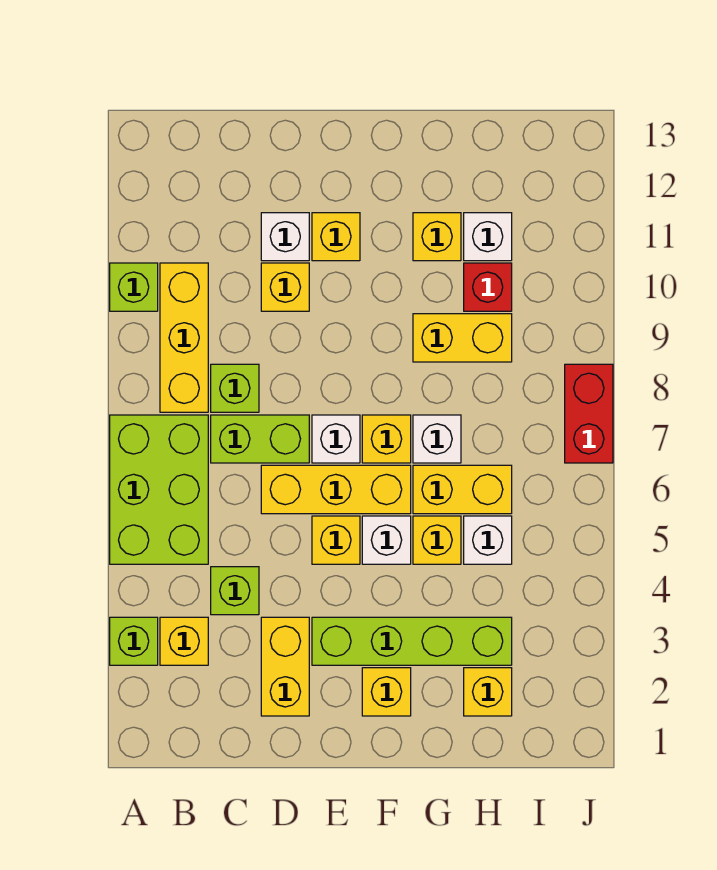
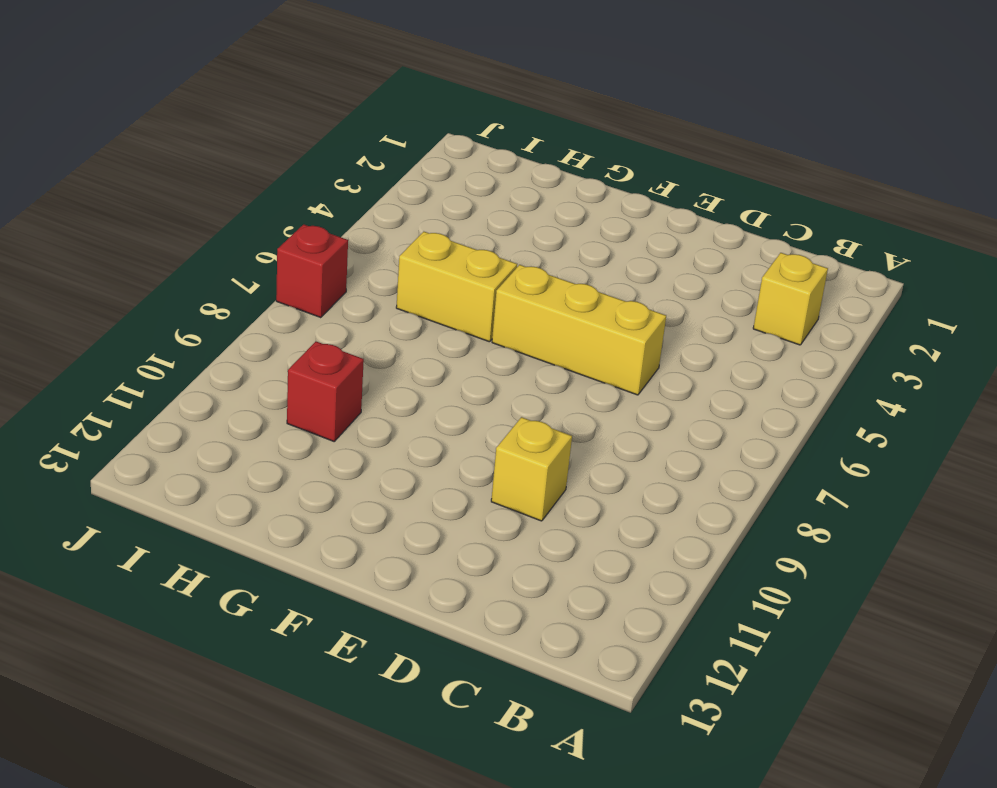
red brick J7 level 1 -> red brick J7:J8 level 1
none -> lime brick A3 level 1
none -> lime brick A5:B7 level 1
none -> lime brick A10 level 1

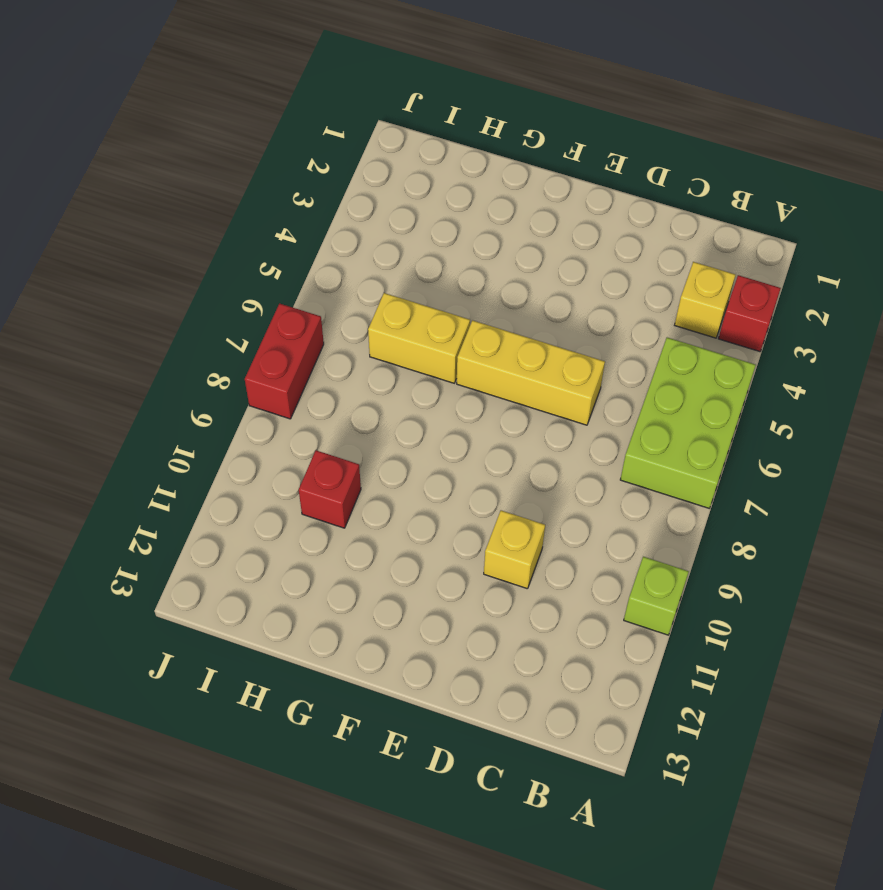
red brick A3 level 1 -> lime brick A3 level 1
none -> yellow brick B8:B10 level 1
none -> lime brick C4 level 1
none -> lime brick C7:D7 level 1

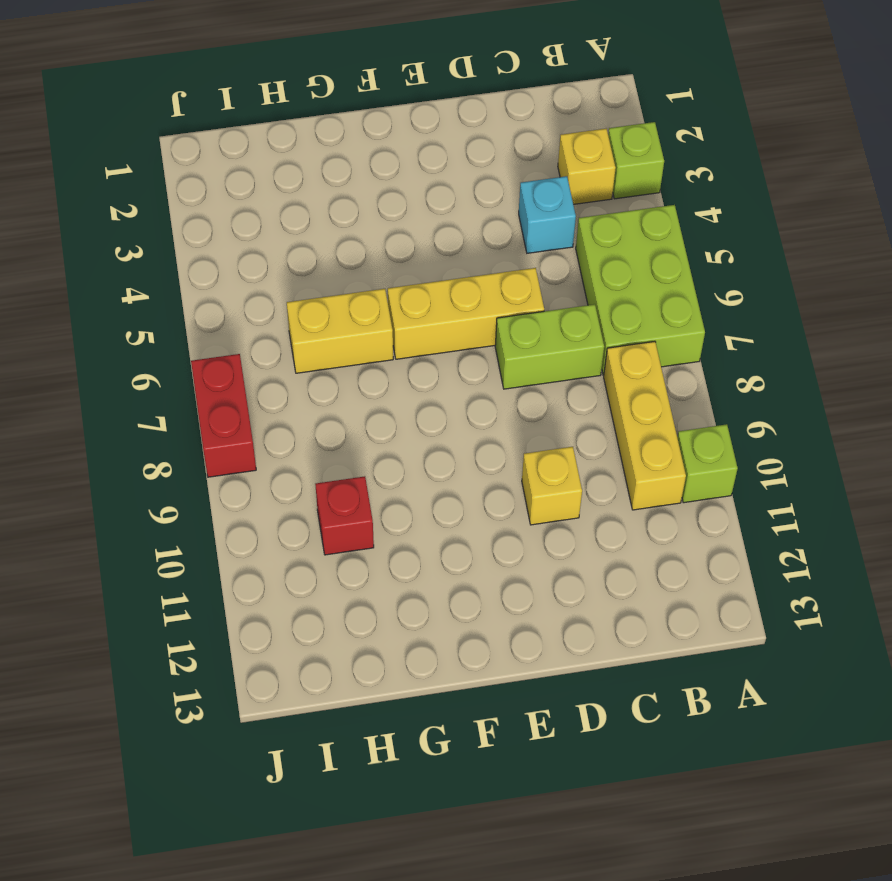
cyan brick C4 level 1 -> lime brick C4 level 1
none -> lime brick C8 level 1
none -> yellow brick D2:D3 level 1
none -> white brick D11 level 1

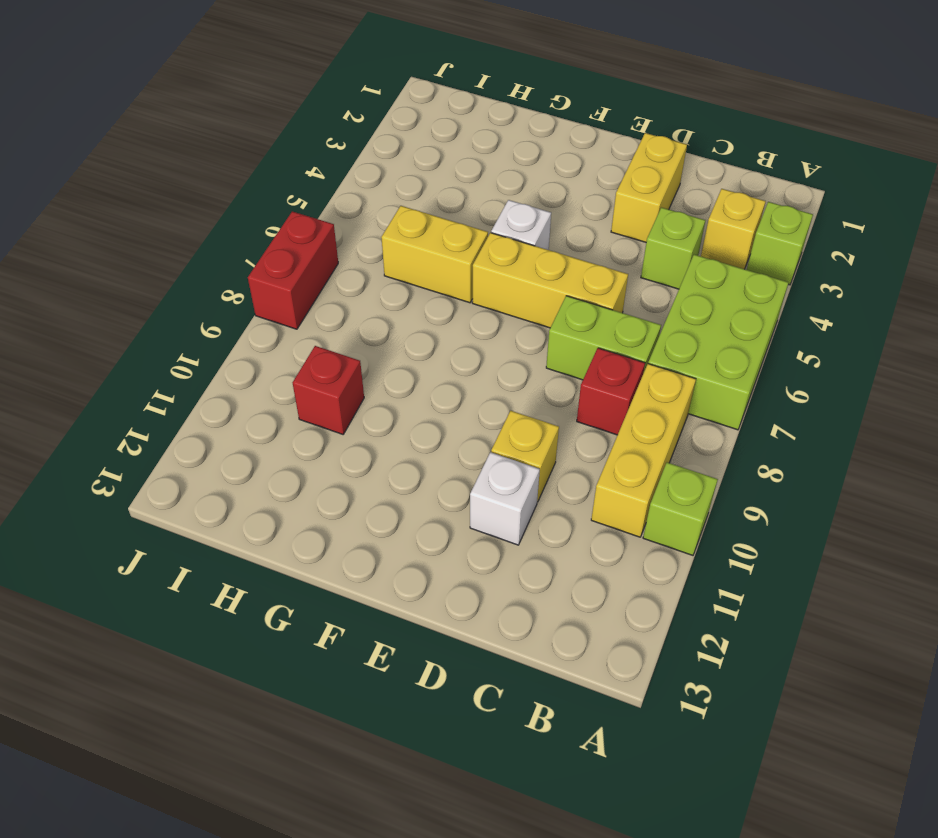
red brick C8 level 1 -> lime brick C8 level 1
none -> lime brick E3:H3 level 1
none -> yellow brick E5 level 1
none -> white brick E7 level 1

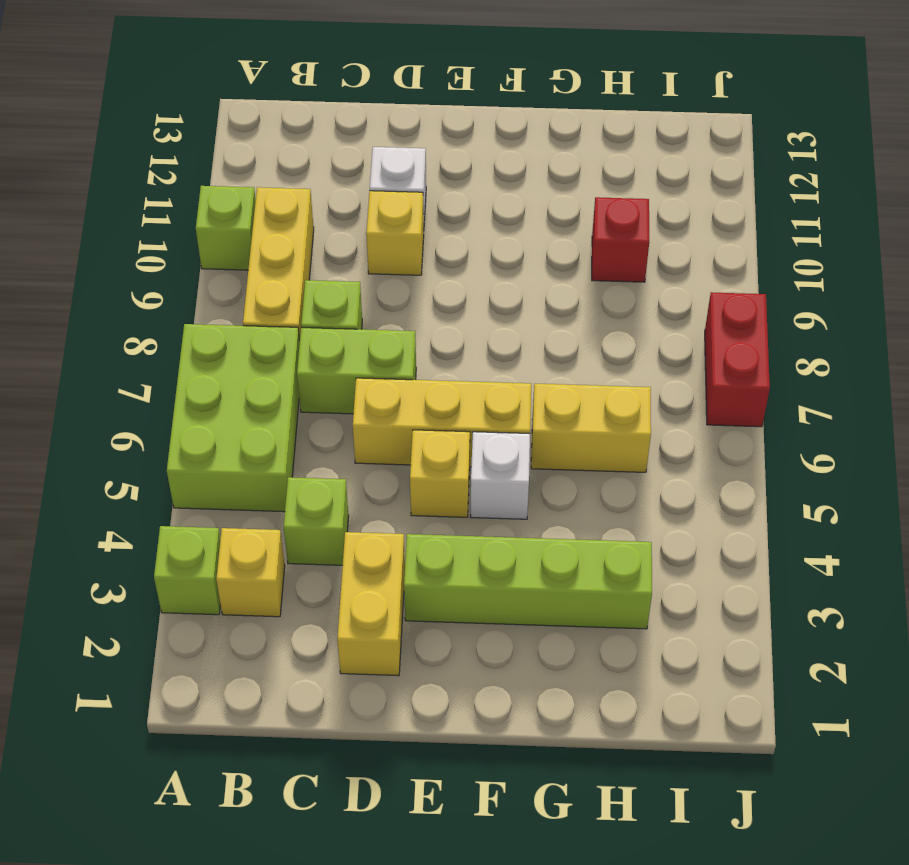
none -> white brick E7 level 1
none -> yellow brick E11 level 1
none -> yellow brick F2 level 1

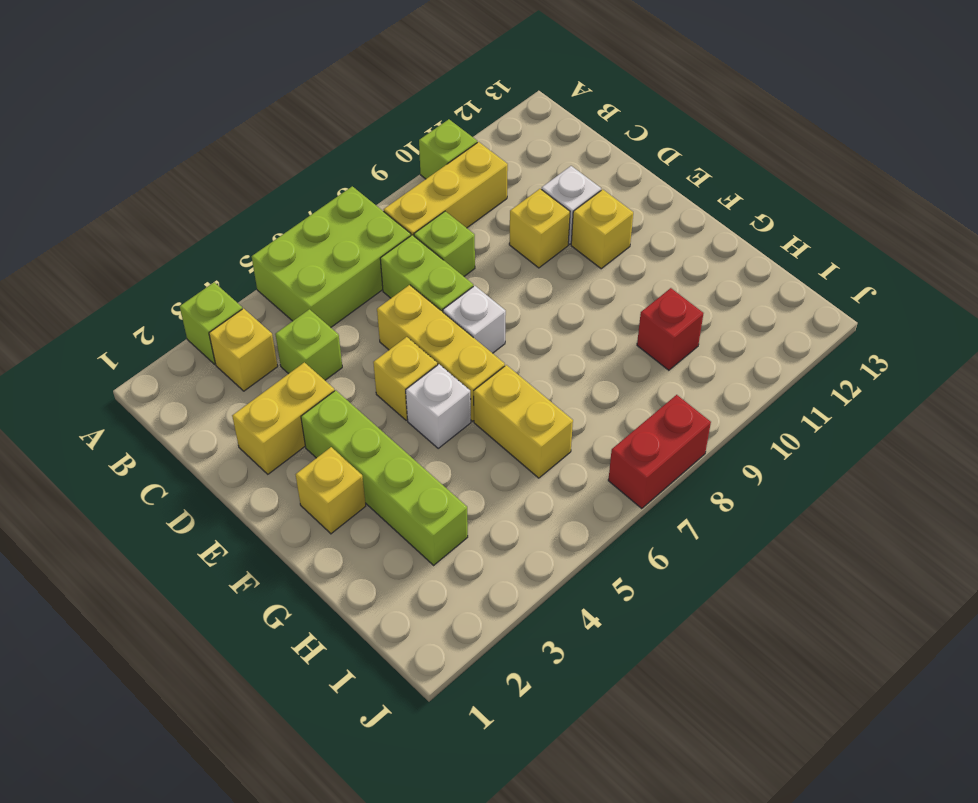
none -> yellow brick F7 level 1
none -> yellow brick G5 level 1
none -> white brick G7 level 1

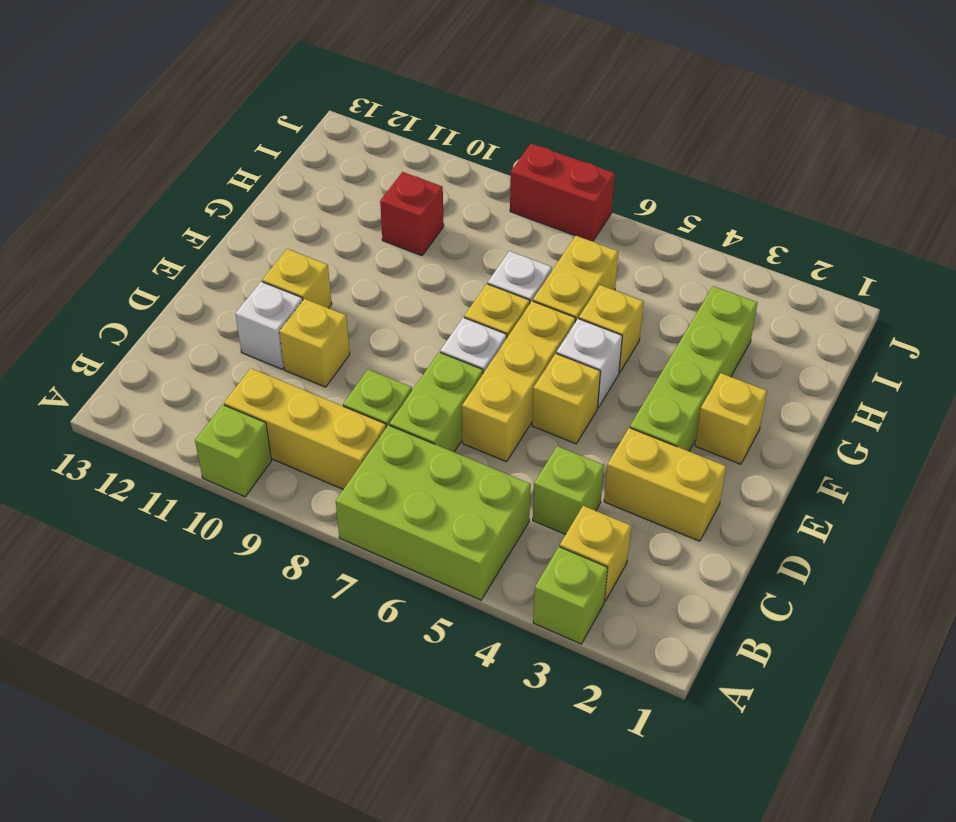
none -> yellow brick G9:H9 level 1
none -> yellow brick G11 level 1
none -> yellow brick H2 level 1

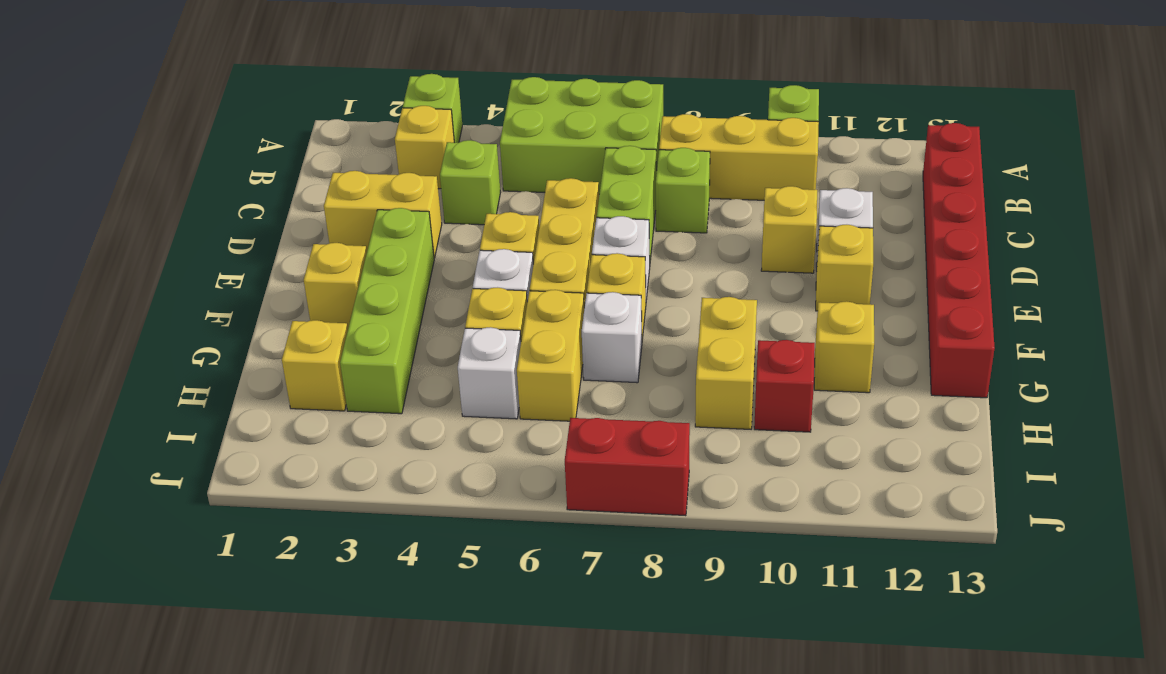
red brick B13:G13 level 1 -> none
none -> white brick H11 level 1

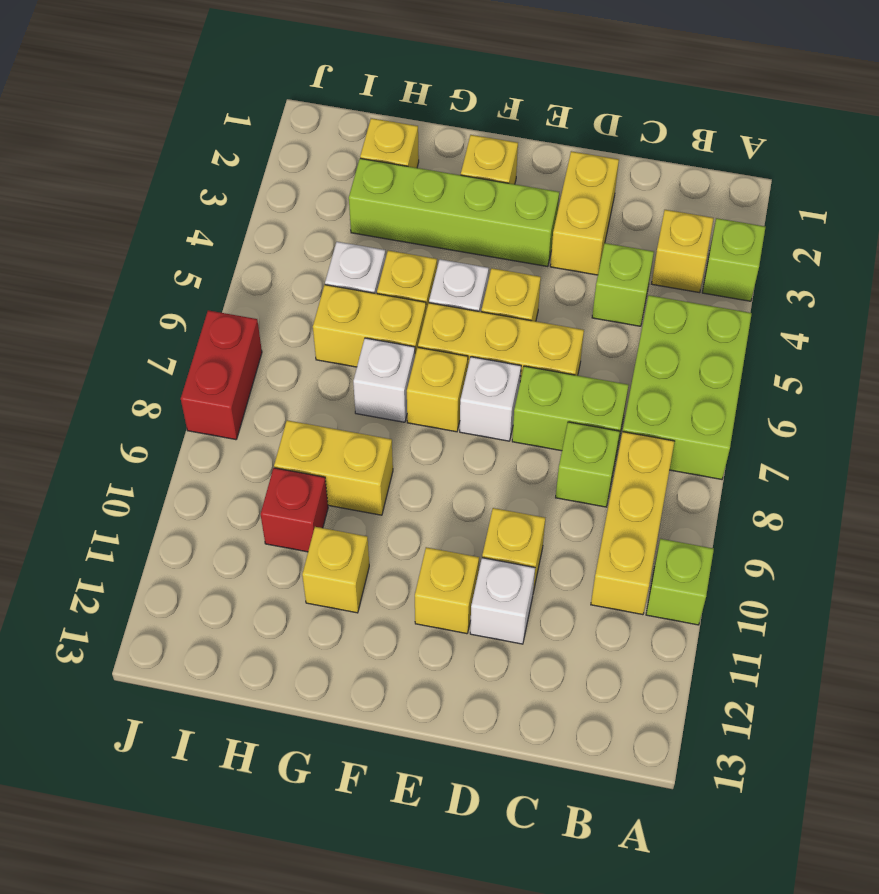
none -> white brick H11 level 1

